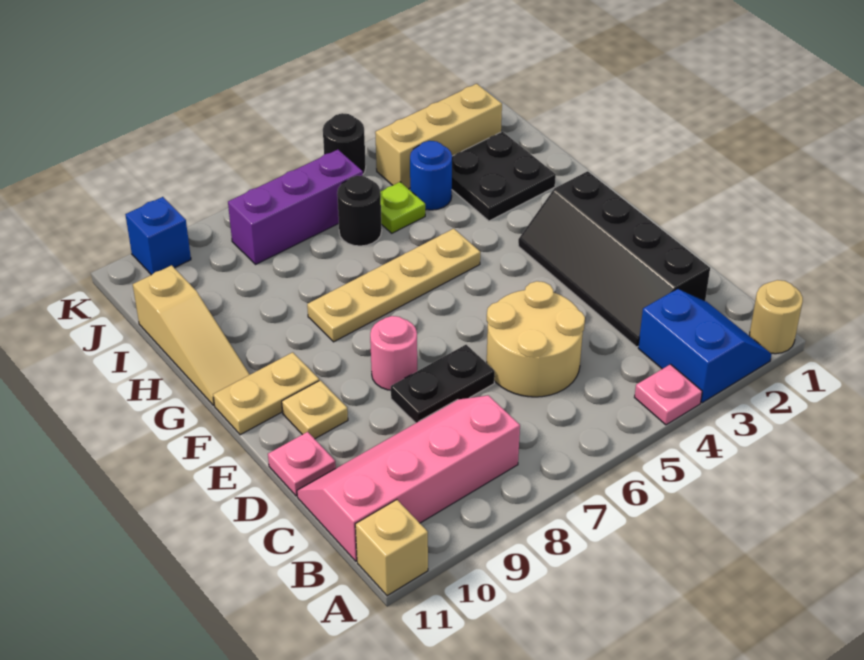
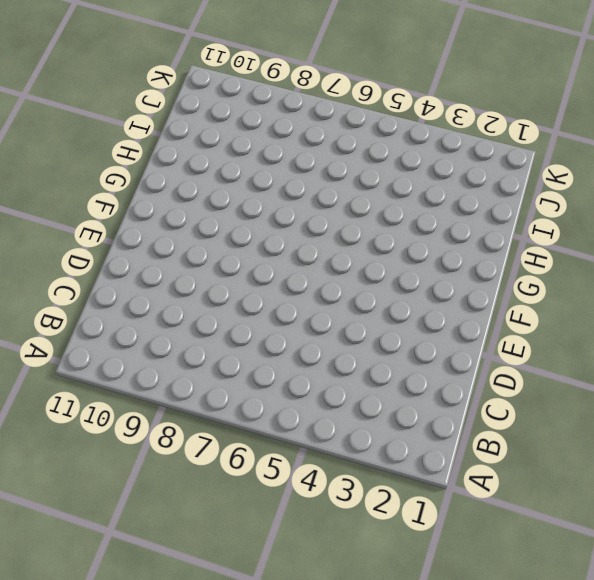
none -> tan round brick A1 level 1
none -> blue slope A2:B3 level 1 top 3
none -> pink plate A4 level 1

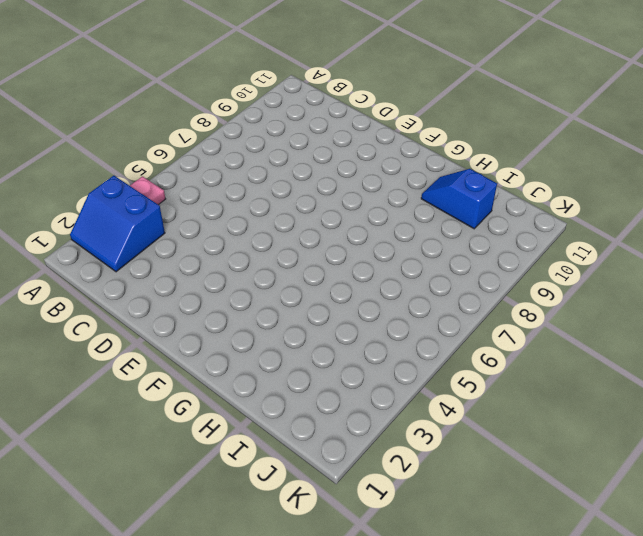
blue slope H10:I10 level 1 top I -> none
none -> tan round brick A1 level 1
none -> tan brick A11 level 1
none -> pink slope B8:C11 level 1 top B

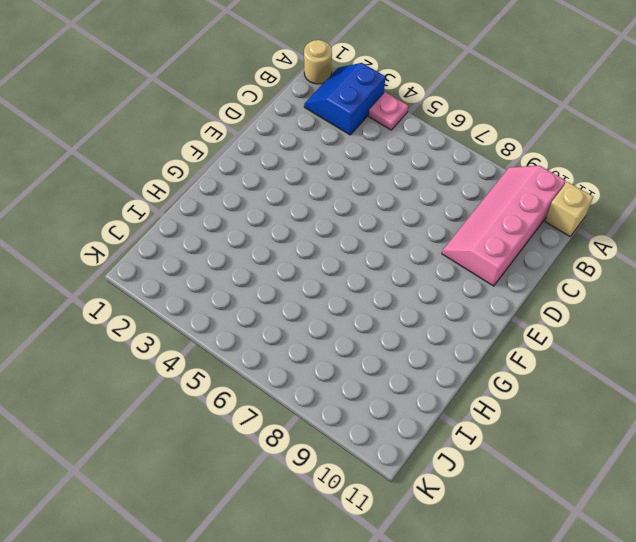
pink slope A9:D10 level 1 top 10 -> pink slope B8:C11 level 1 top B
none -> black slope C2:F3 level 1 top 2
none -> tan round brick C5:D6 level 1
none -> black plate D7:D8 level 1

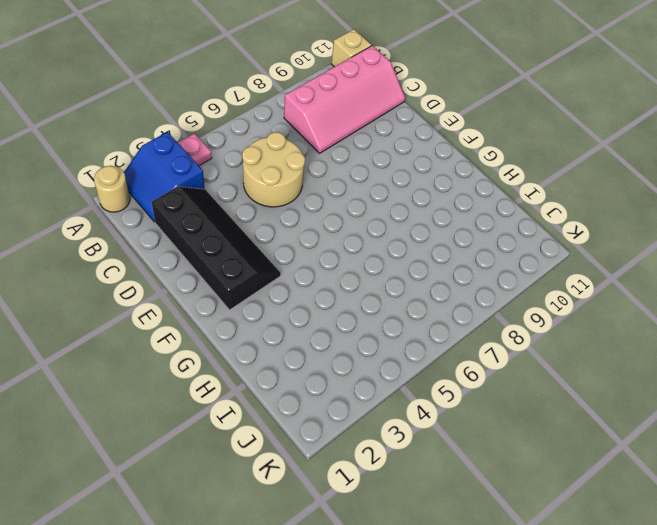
none -> black plate D7:D8 level 1
none -> pink plate D11 level 1
none -> pink round brick E8 level 1

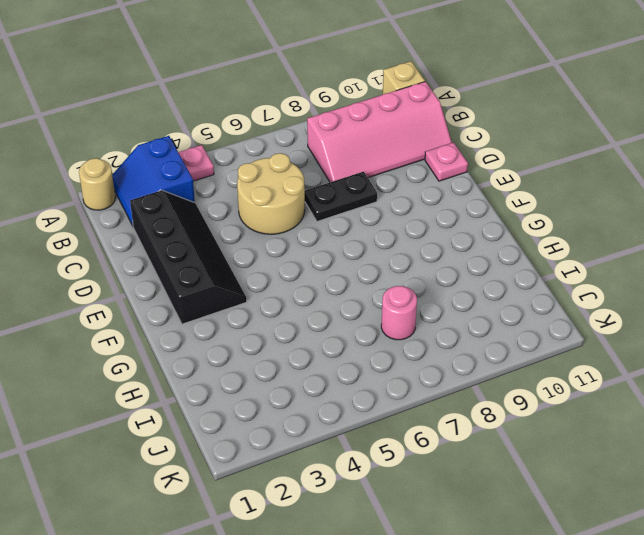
pink round brick I7 level 1 -> pink round brick E8 level 1
none -> tan plate E10 level 1
none -> tan plate F10:F11 level 1
none -> tan plate G5:G8 level 1

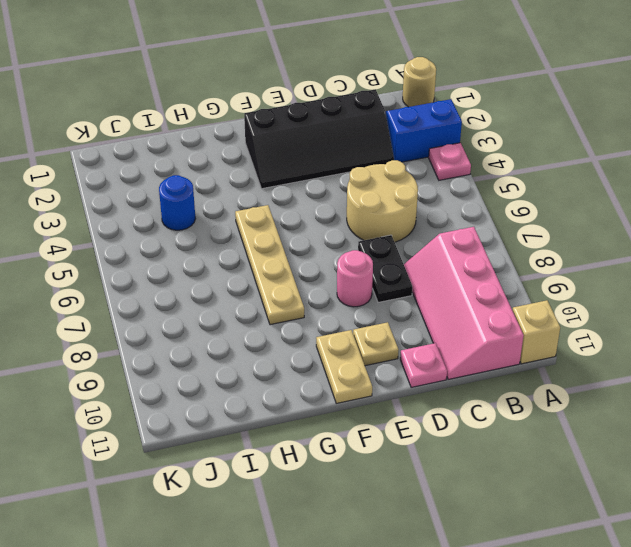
none -> tan slope G11:I11 level 1 top I
none -> black plate H2:I3 level 1
none -> lime plate I5 level 1

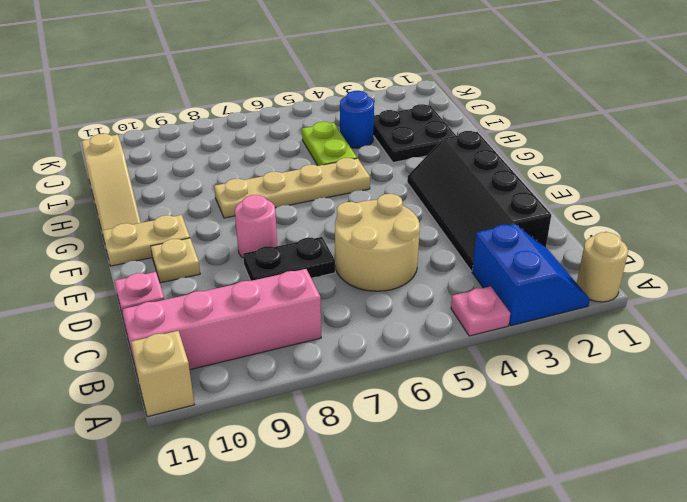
lime plate H5:I5 level 1 -> lime plate I5 level 1
none -> black round brick I6 level 1
none -> tan brick J2:J4 level 1
none -> purple brick J6:J8 level 1

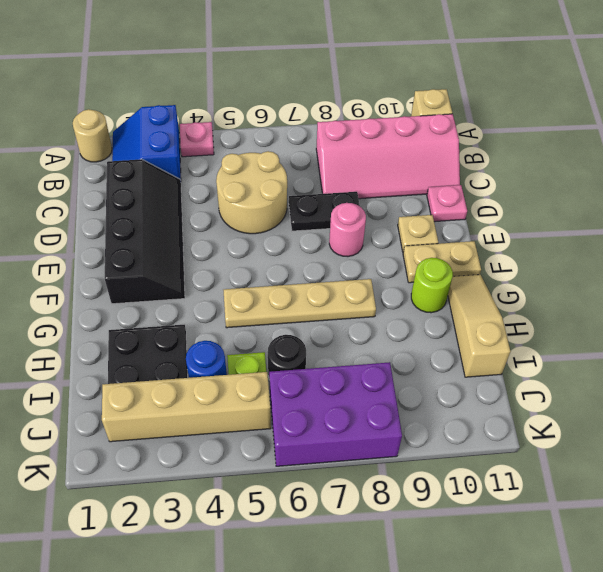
lime round brick G10 level 1 -> none
tan brick J2:J5 level 1 -> tan brick J2:J4 level 1
purple brick J6:K8 level 1 -> purple brick J6:J8 level 1
none -> black round brick K5 level 1
none -> blue brick K10 level 1

